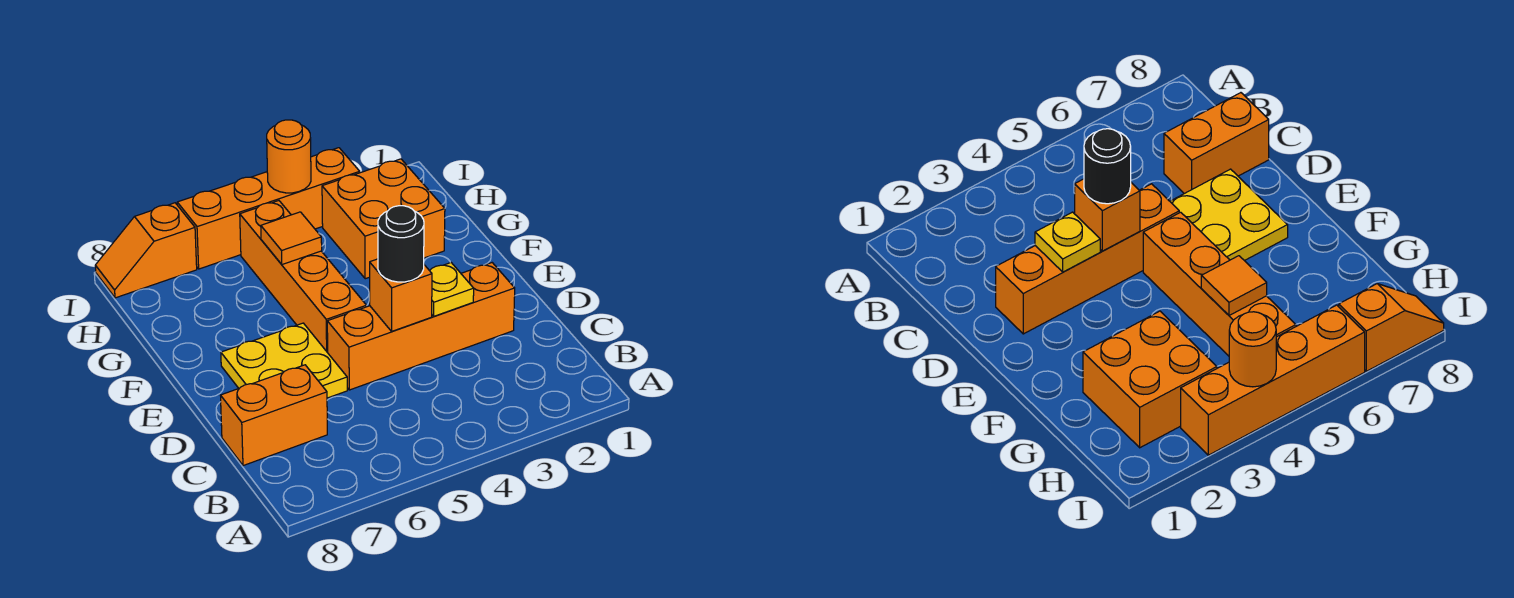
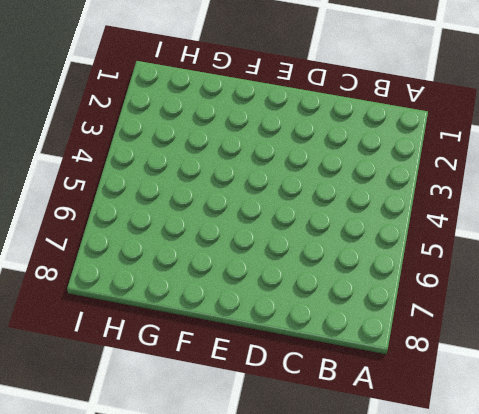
none -> orange brick C7:C8 level 1
none -> orange brick D2:D5 level 1
none -> yellow plate D6:E7 level 1

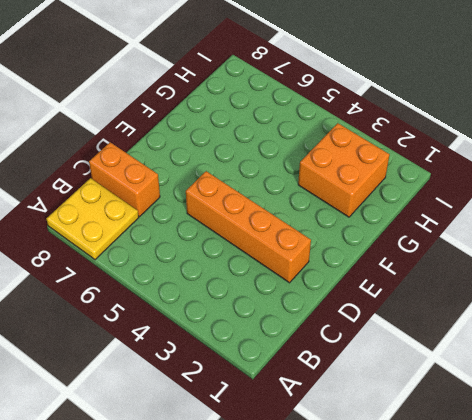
yellow plate A7:B8 level 1 -> yellow plate D6:E7 level 1
none -> orange brick E5:H5 level 1
none -> orange brick I3:I6 level 1
none -> orange slope I7:I8 level 1 top 7

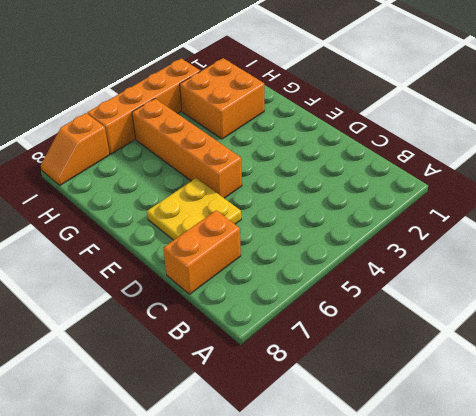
none -> orange brick D2:D5 level 1
none -> yellow plate D3 level 2
none -> orange brick D4 level 2

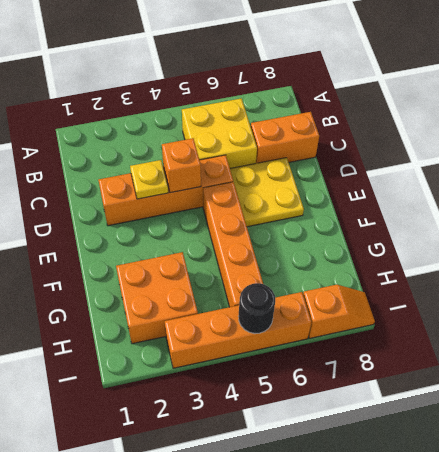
yellow brick B5:C6 level 1 -> none
black round brick I5 level 2 -> black round brick D4 level 3
none -> orange tile G5 level 2
none -> orange round brick I4 level 2

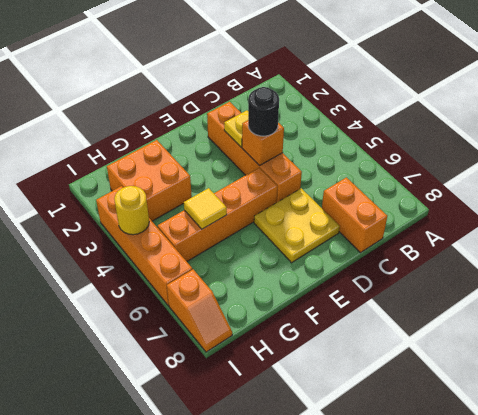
yellow tile G5 level 2 -> orange tile G5 level 2
yellow round brick I4 level 2 -> orange round brick I4 level 2

